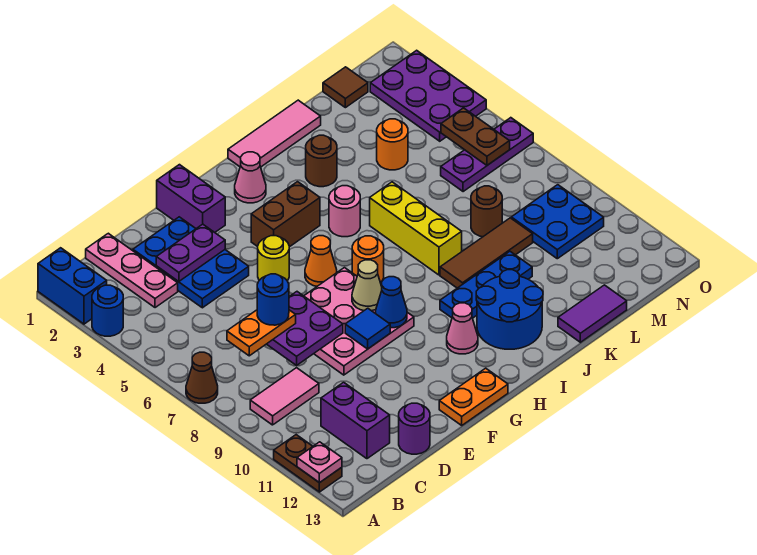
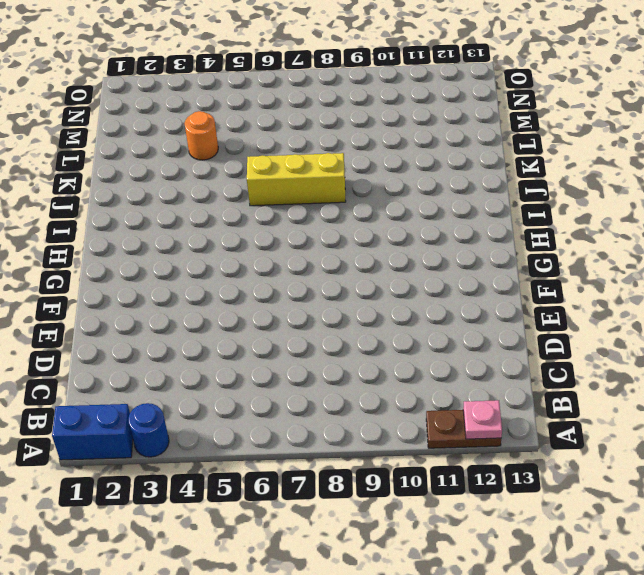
none -> brown cone A7 level 1
none -> pink tile B9:C9 level 1
none -> pink plate C1:C3 level 1
none -> purple brick C11:C12 level 1

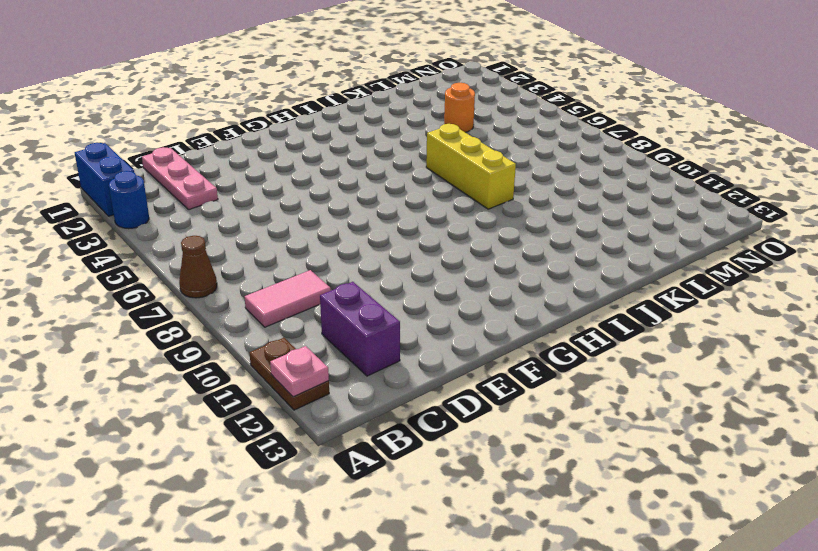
none -> blue plate D2:E4 level 1
none -> purple round brick D13 level 1
none -> pink plate E7:G9 level 1
none -> purple brick F1:F2 level 1

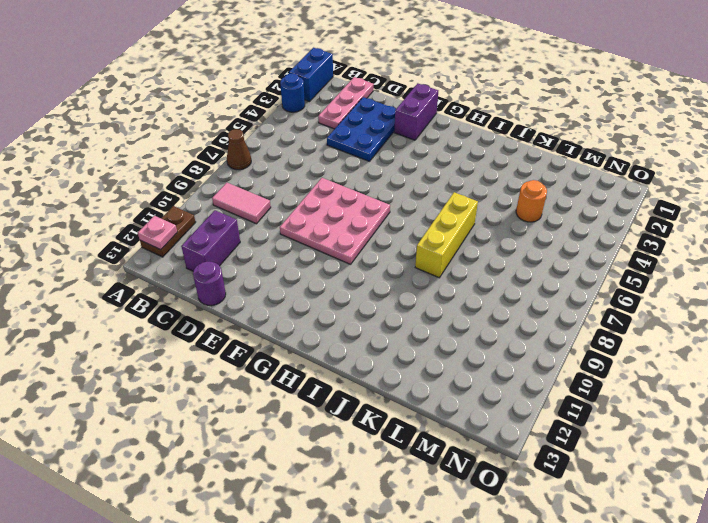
none -> yellow round brick F5 level 1
none -> orange plate F13:G13 level 1
none -> brown brick G4:H4 level 1
none -> orange cone G6 level 1

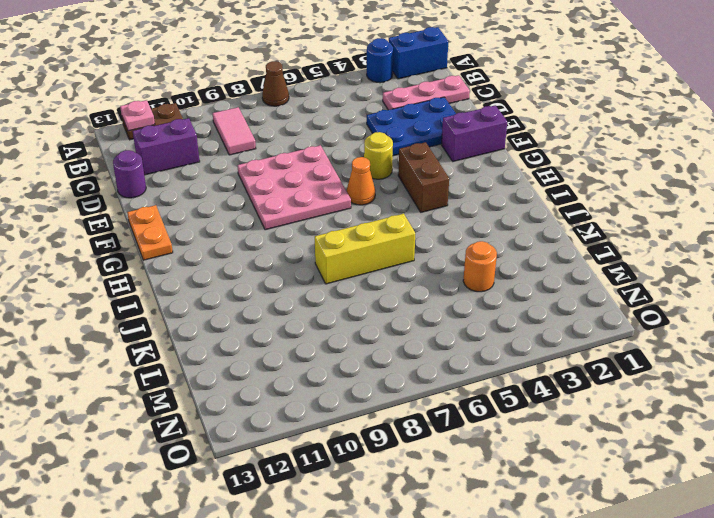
none -> pink cone H2 level 1
none -> orange round brick H7 level 1
none -> pink cone H11 level 1
none -> pink tile I1:K1 level 1

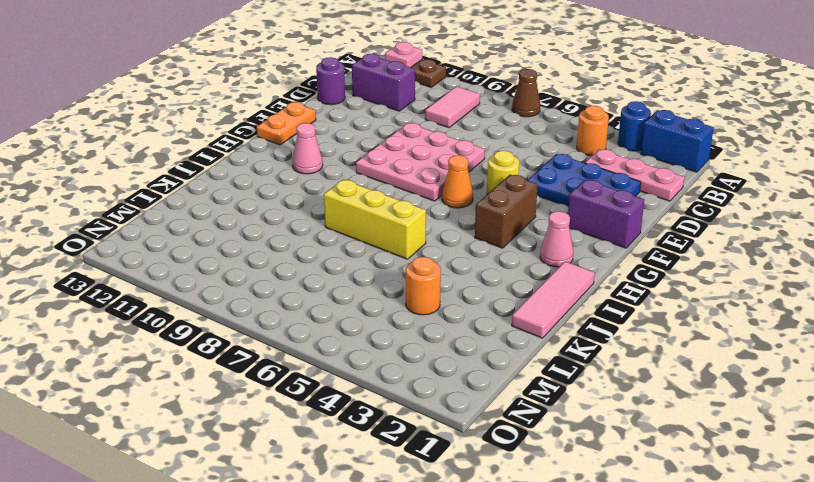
orange round brick B4 level 1 -> orange round brick H7 level 1
none -> pink round brick I5 level 1
none -> blue plate I10:K10 level 1
none -> blue round brick I11:J12 level 1
none -> brown round brick J3 level 1

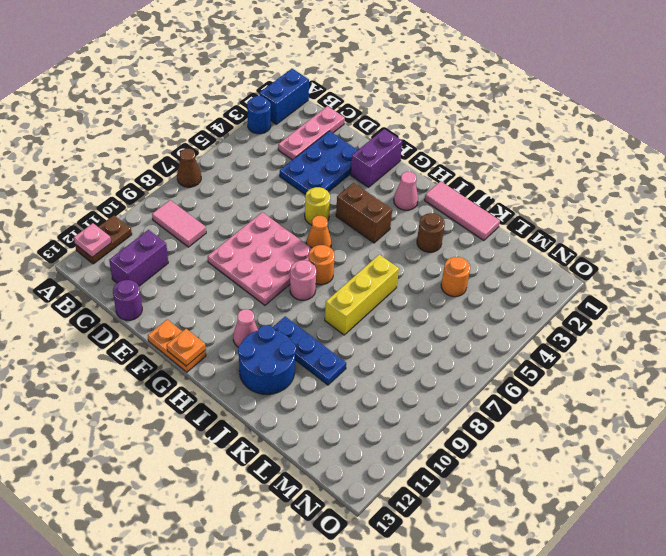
orange plate G13 level 2 -> none
pink round brick H8 level 1 -> pink round brick I5 level 1
none -> brown tile J9:L9 level 1
none -> purple tile K13:L13 level 1
none -> brown round brick L8 level 1
none -> brown tile M1 level 1

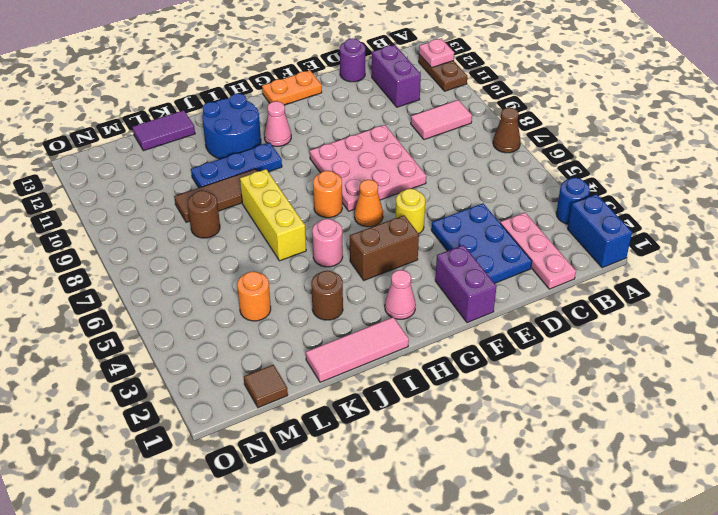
none -> purple plate M6:O6 level 1
none -> blue plate M9:N10 level 1
none -> purple plate N2:O4 level 1
none -> purple plate D3:E3 level 2

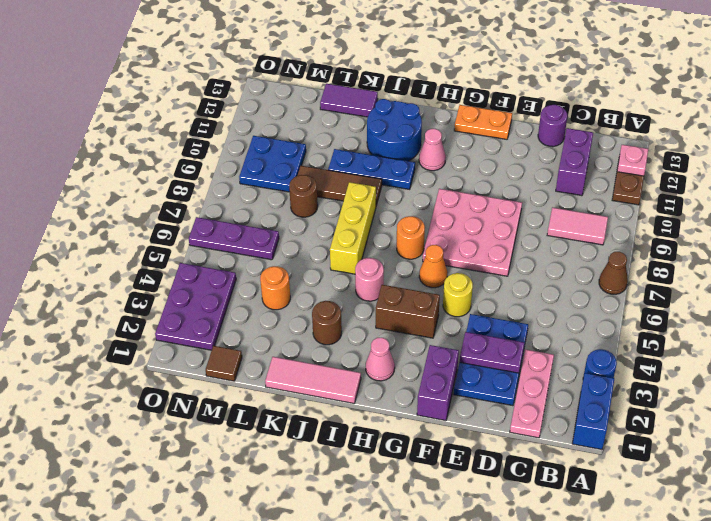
none -> purple plate D7:E8 level 2
none -> blue tile F9 level 2
none -> tan cone G8 level 2
none -> blue cone G9 level 2

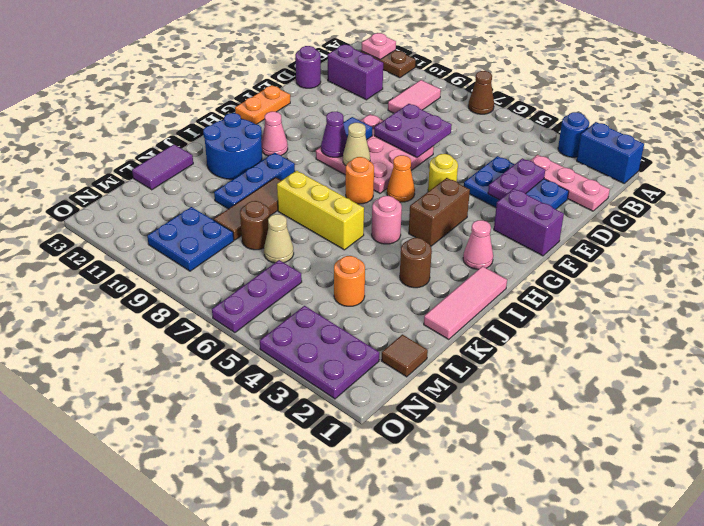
purple cone G9 level 2 -> blue cone G9 level 2
tan cone L7 level 1 -> none
none -> brown plate N5:N6 level 2
none -> orange plate C7:D7 level 3
none -> blue round brick D7 level 4

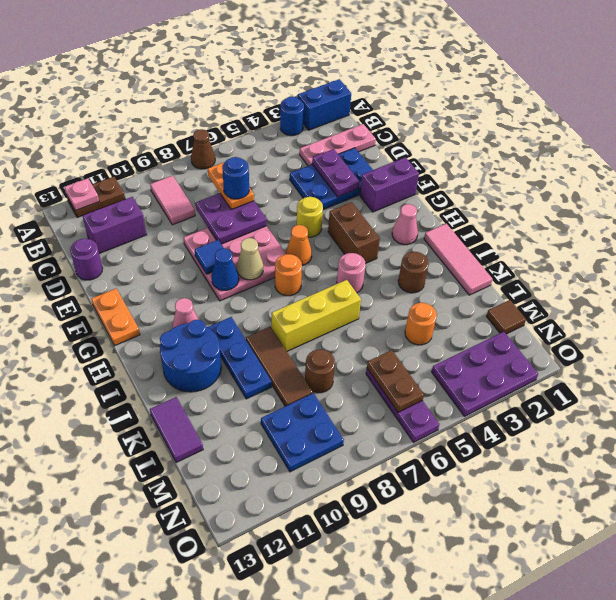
brown plate M6:N6 level 2 -> brown plate N5:N6 level 2

